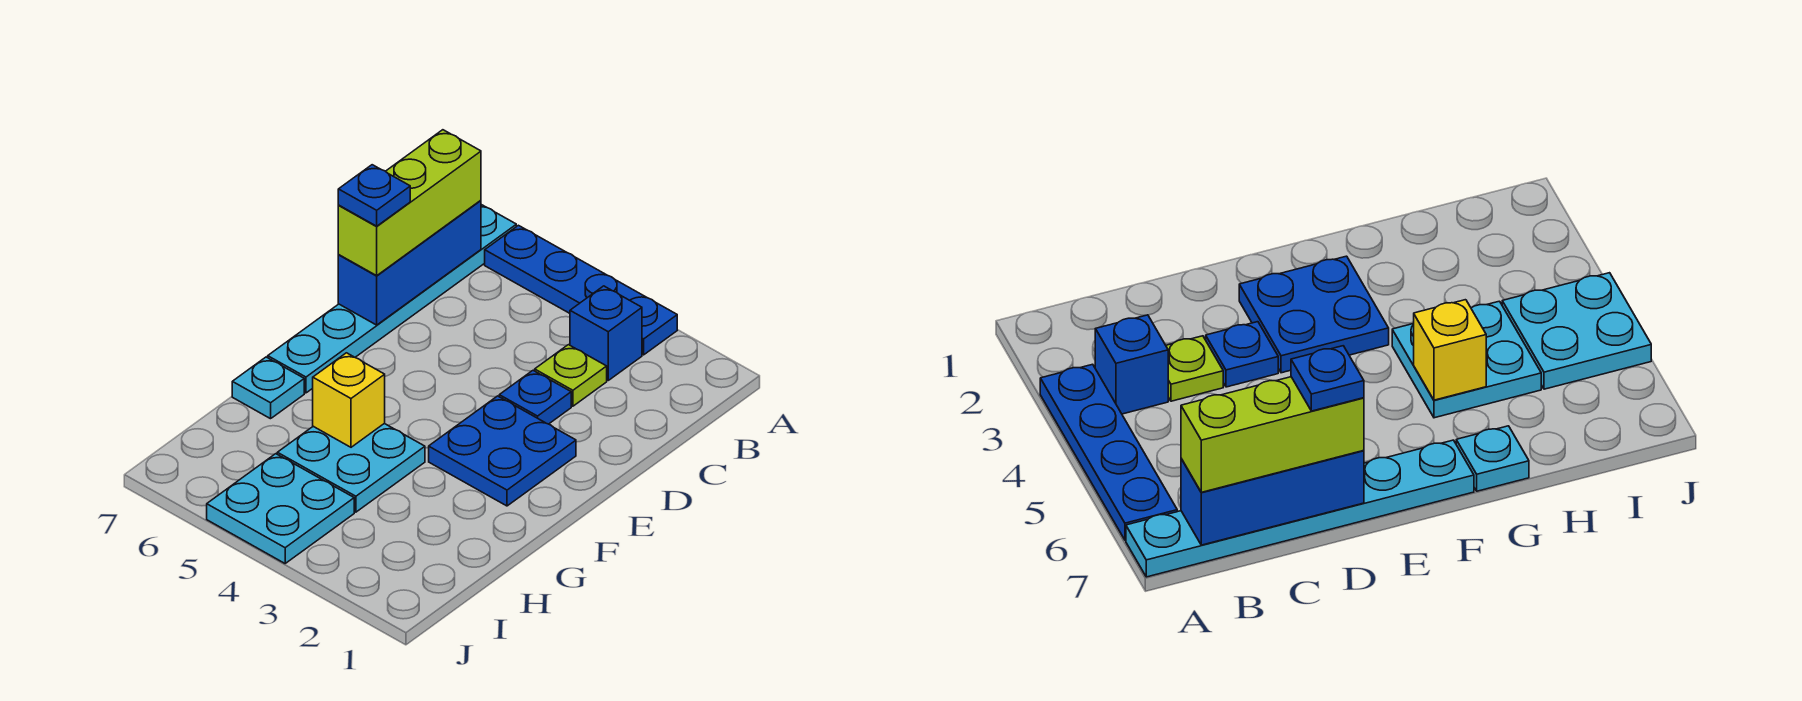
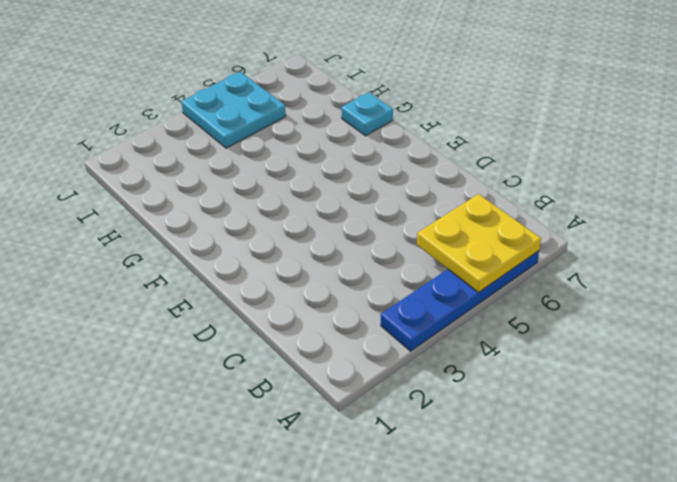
yellow plate A5:B6 level 2 -> none
none -> cyan plate A7:F7 level 1
none -> blue brick B3 level 1
none -> lime plate C3 level 1

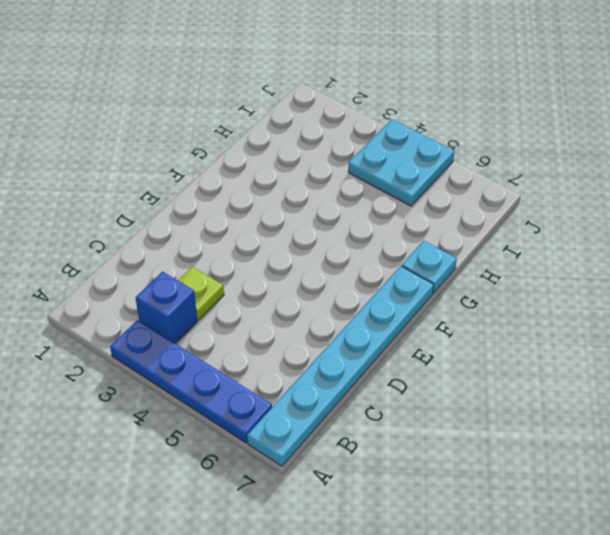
none -> blue plate D3 level 1
none -> blue plate E2:F3 level 1
none -> cyan plate G4:H5 level 1

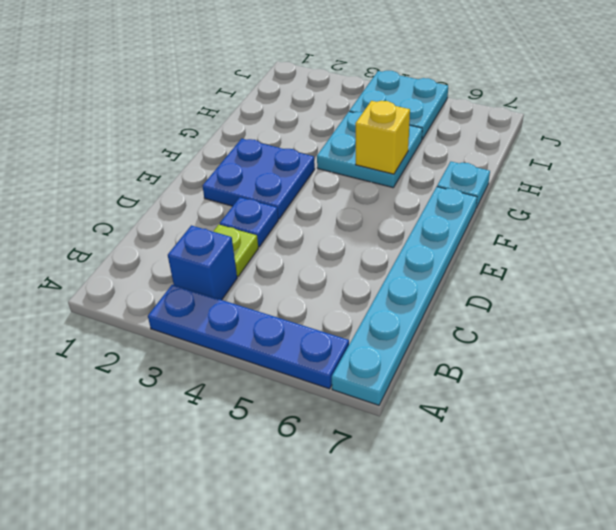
none -> blue brick B7:D7 level 2
none -> lime brick B7:D7 level 3
none -> blue plate D7 level 4

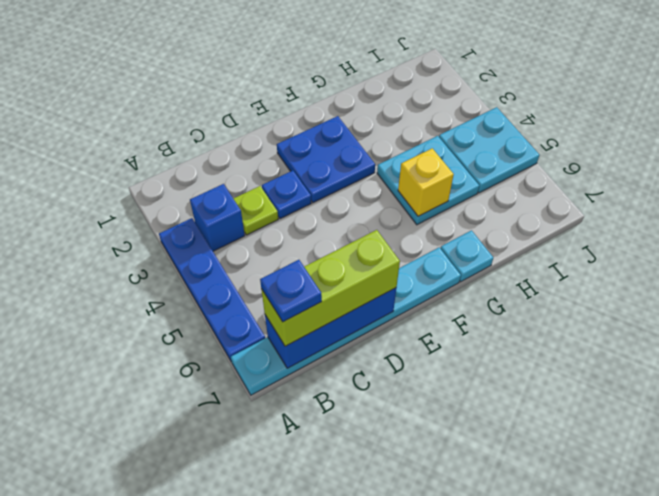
blue plate B7 level 4 -> blue plate D7 level 4

